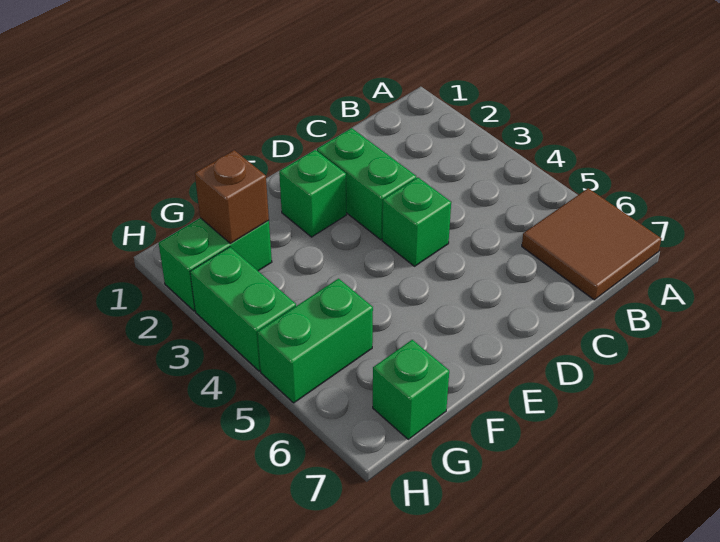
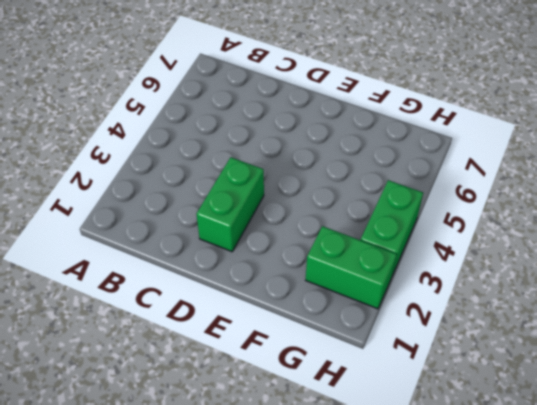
none -> brown tile A6:B7 level 1
none -> green brick D4 level 1

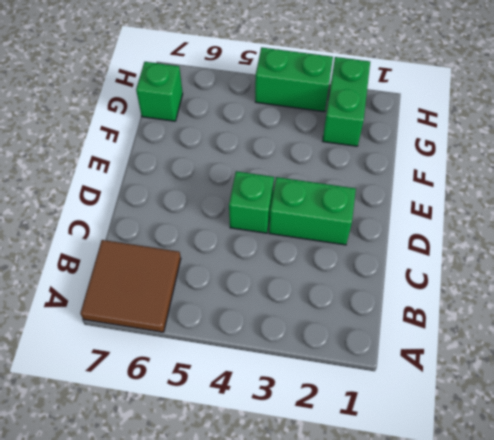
none -> green brick E2 level 1
none -> green brick G5:H5 level 1

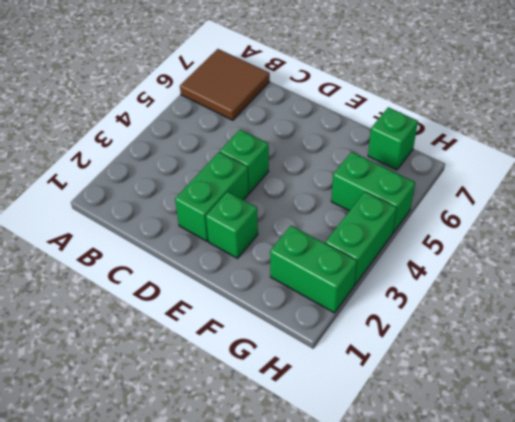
none -> brown brick G2 level 2

